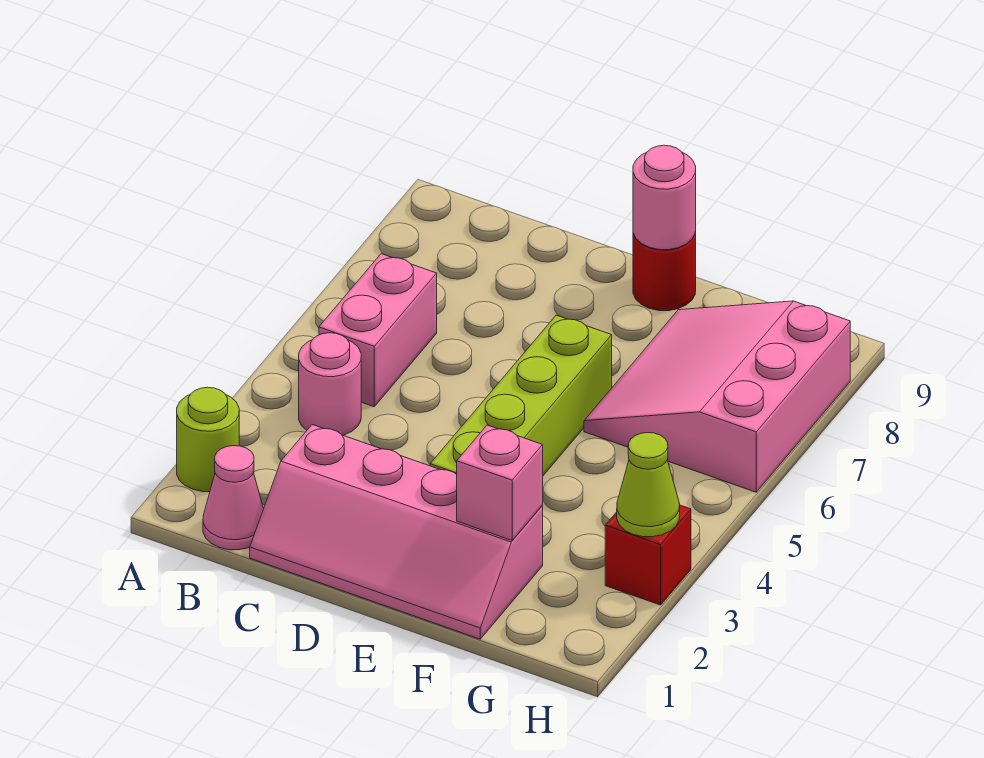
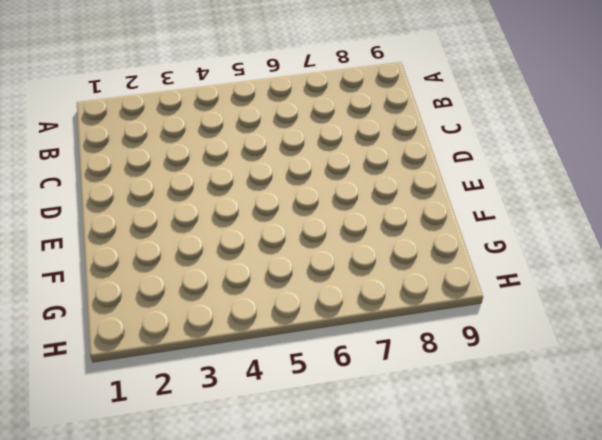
none -> lime round brick A2 level 1
none -> pink cone B1 level 1
none -> pink round brick B4 level 1

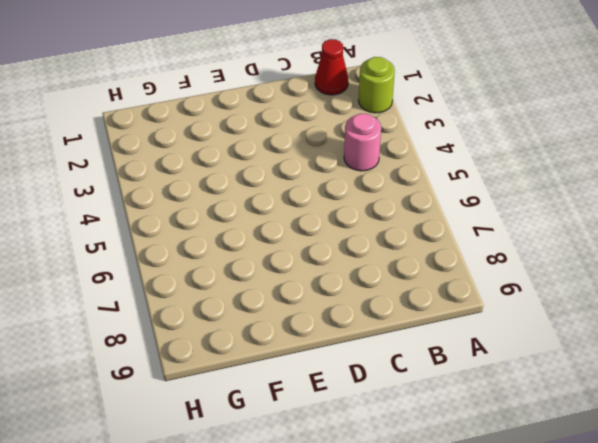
red cone B1 level 1 -> pink cone B1 level 1
none -> pink brick B5:B6 level 1
none -> pink slope C1:F2 level 1 top 2
none -> lime brick E3:E6 level 1

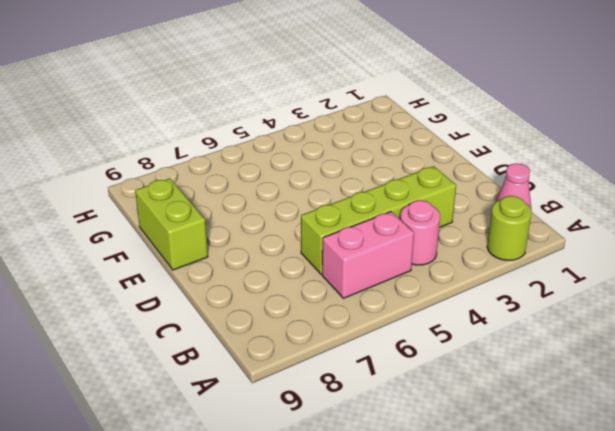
lime brick C3:C6 level 1 -> lime brick E3:E6 level 1
lime brick E9:F9 level 1 -> red round brick E9 level 1
none -> pink slope C1:F2 level 1 top 2
none -> pink slope F6:H8 level 1 top H
none -> red brick H3 level 1

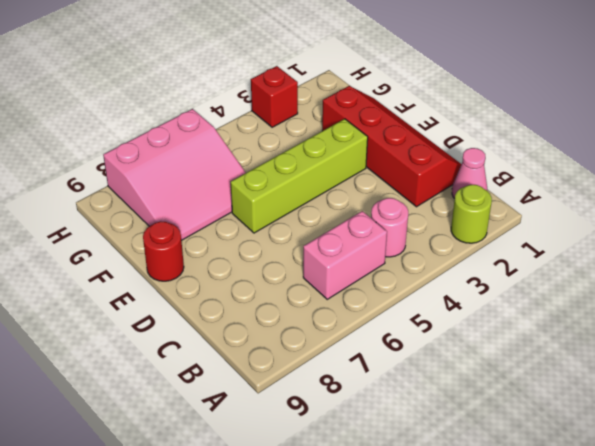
red slope C1:F2 level 1 top 2 -> pink slope C1:F2 level 1 top 2
none -> pink round brick E9 level 2
none -> pink brick F2 level 2
none -> lime cone H3 level 2

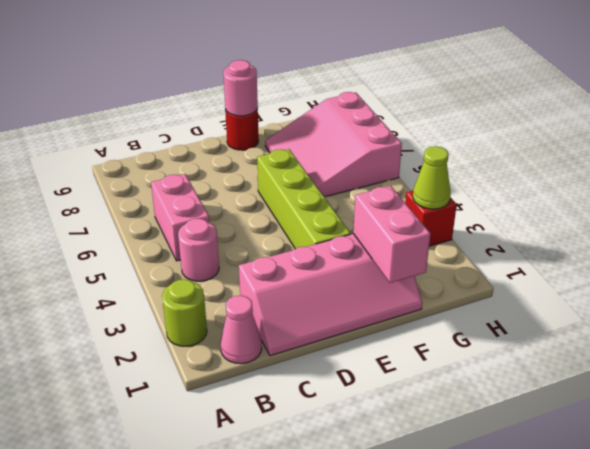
pink brick F1:F2 level 2 -> pink brick F2 level 2

